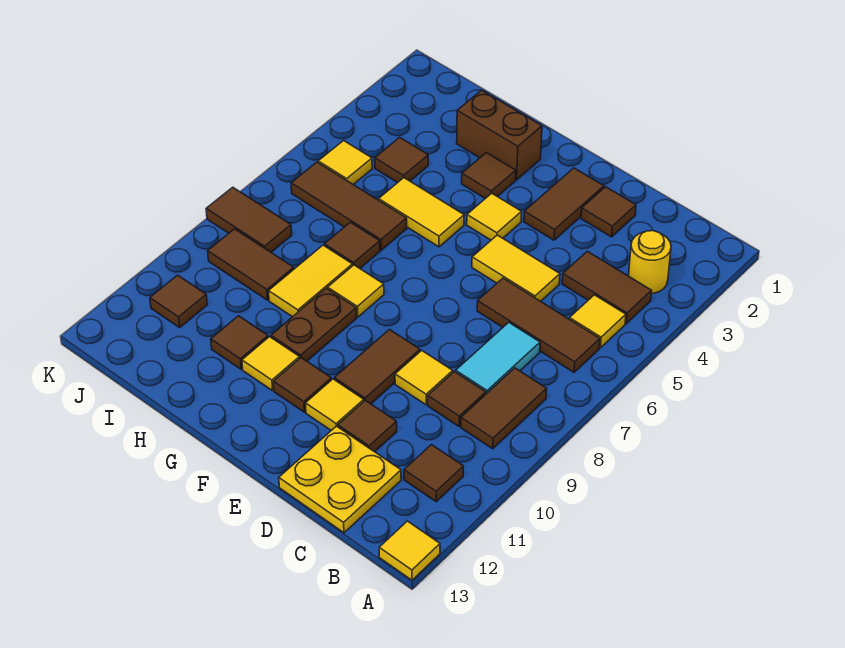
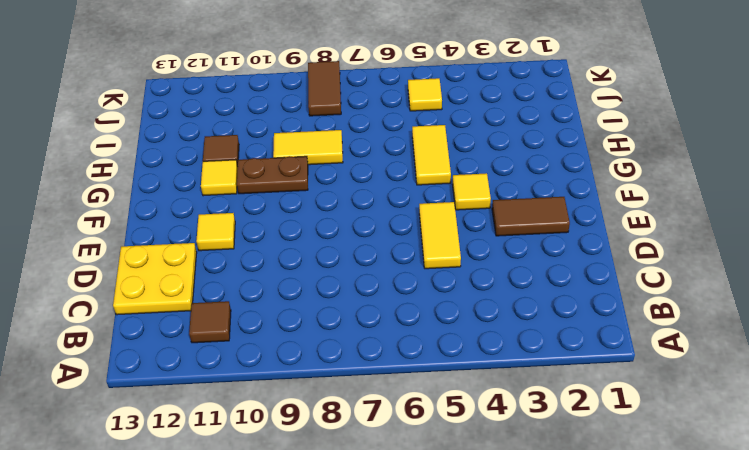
none -> yellow tile A13 level 1
none -> yellow round brick B3 level 1
none -> brown tile B4:C4 level 1
none -> yellow tile B5 level 1

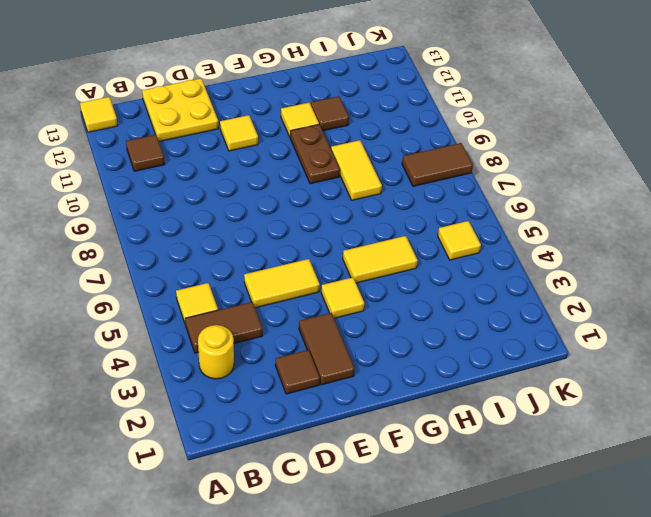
none -> brown tile B6:D6 level 1
none -> brown tile B8:B9 level 1
none -> cyan tile C7:C8 level 1
none -> brown tile C9 level 1

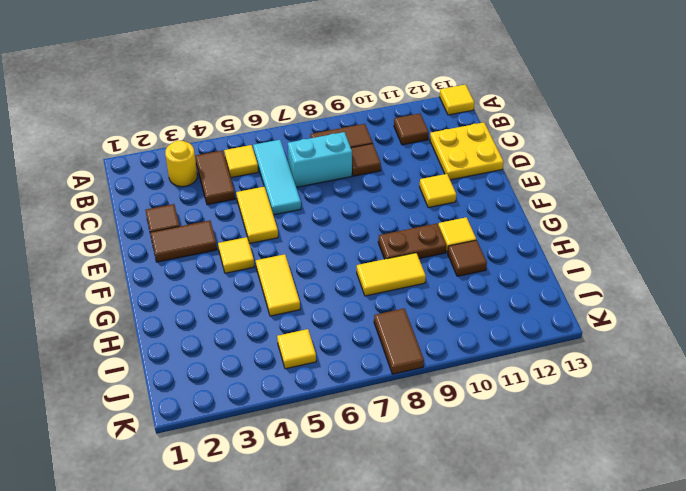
cyan tile B6:D6 level 1 -> brown tile B6:D6 level 1
cyan brick C7:C8 level 1 -> cyan tile C7:C8 level 1
none -> yellow tile D9 level 1
none -> brown tile D11 level 1
none -> brown tile E9:E10 level 1
none -> brown tile F11 level 1

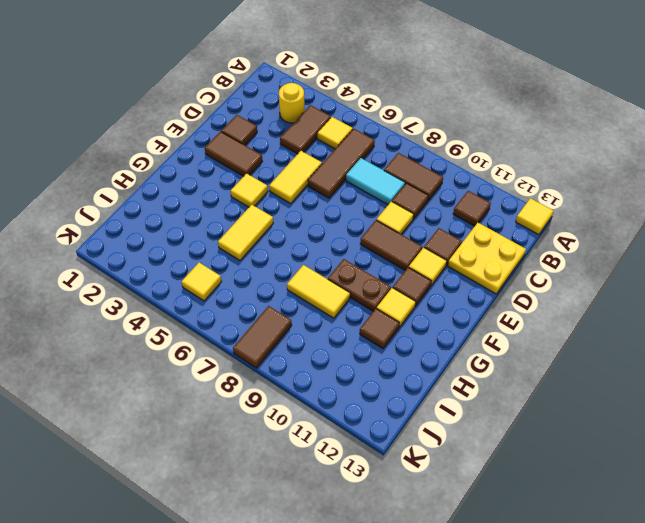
none -> brown brick G2:H2 level 1
none -> brown tile G3 level 1
none -> yellow tile G8 level 1
none -> brown tile H6:J6 level 1

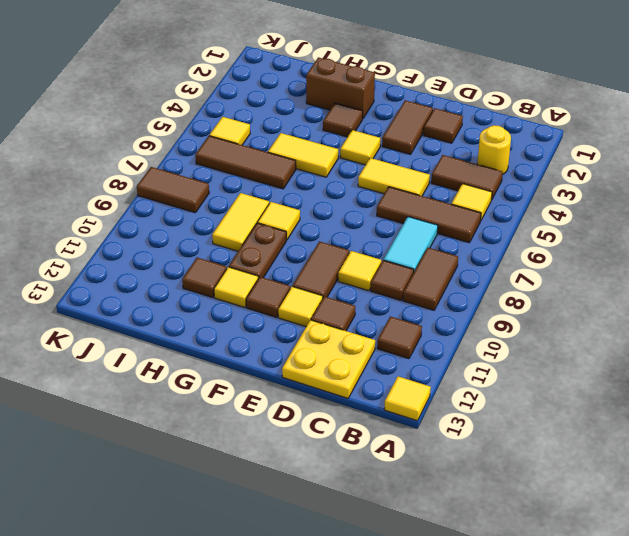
none -> brown tile H7 level 1
none -> brown tile I4 level 1
none -> brown tile I9:J9 level 1
none -> brown tile J11 level 1

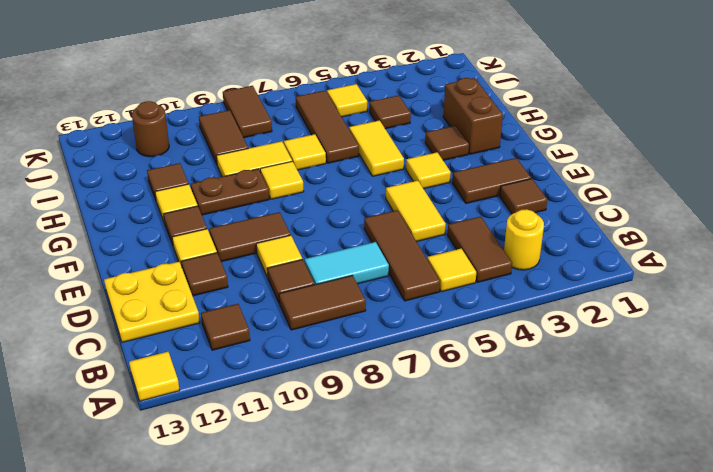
yellow tile H7 level 1 -> brown tile H7 level 1
brown round brick J11 level 1 -> brown tile J11 level 1

